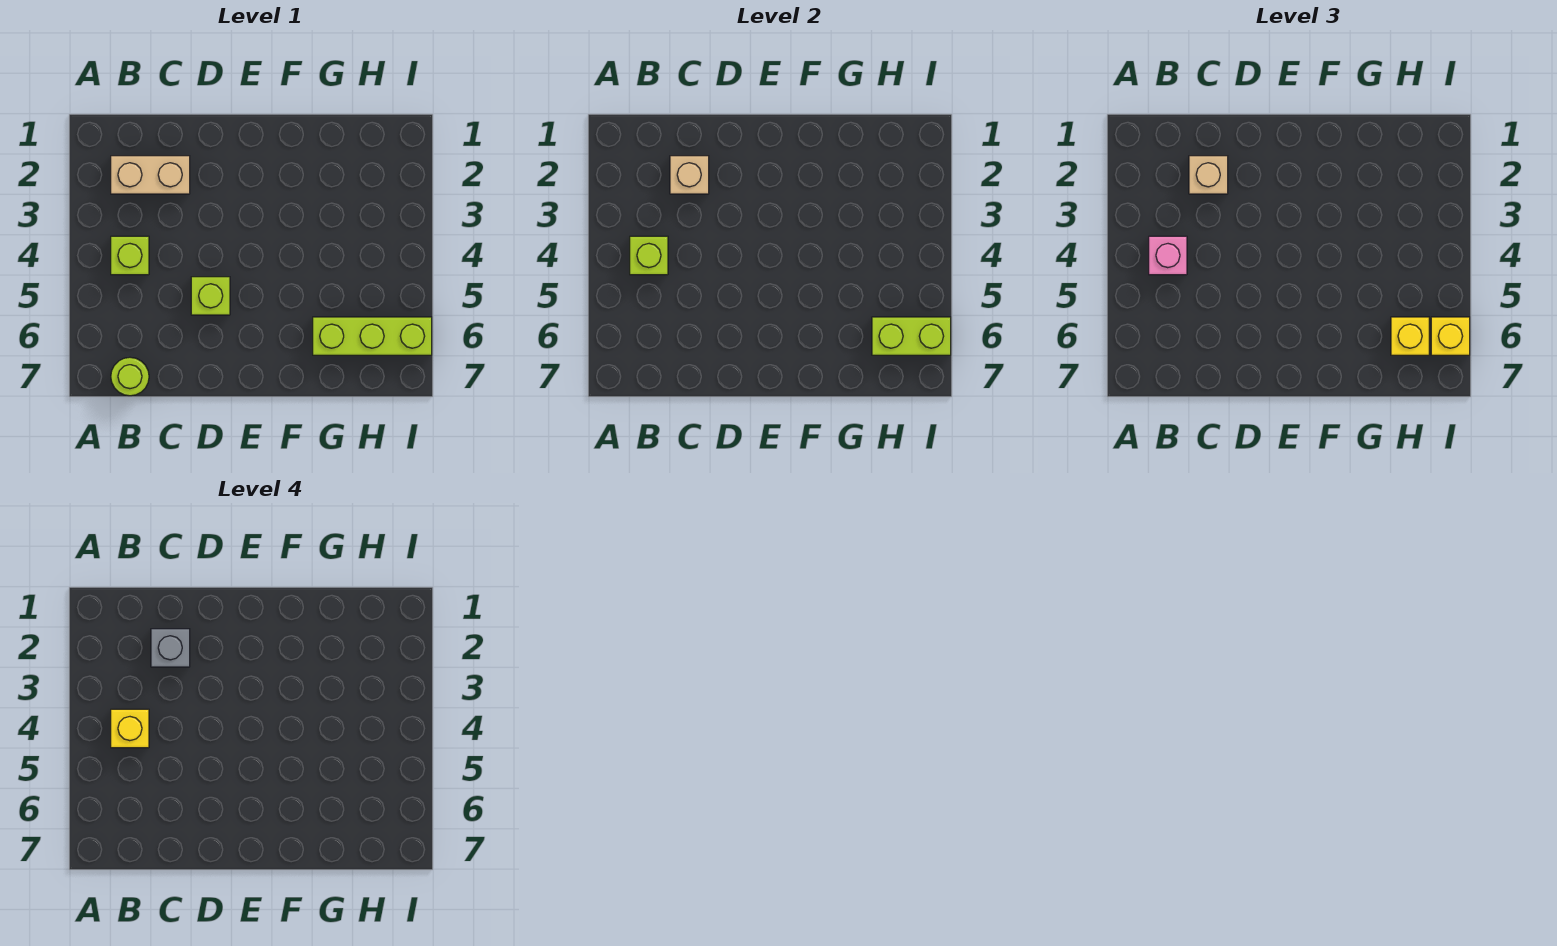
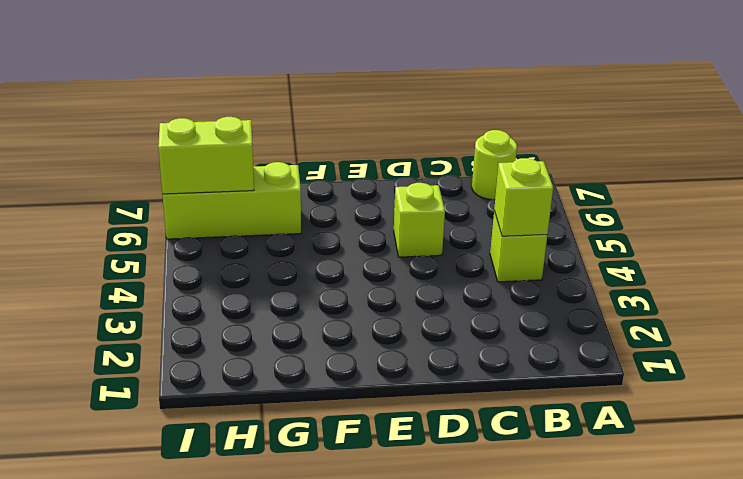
none -> tan brick B2:C2 level 1
none -> tan brick C2 level 2
none -> pink brick B4 level 3

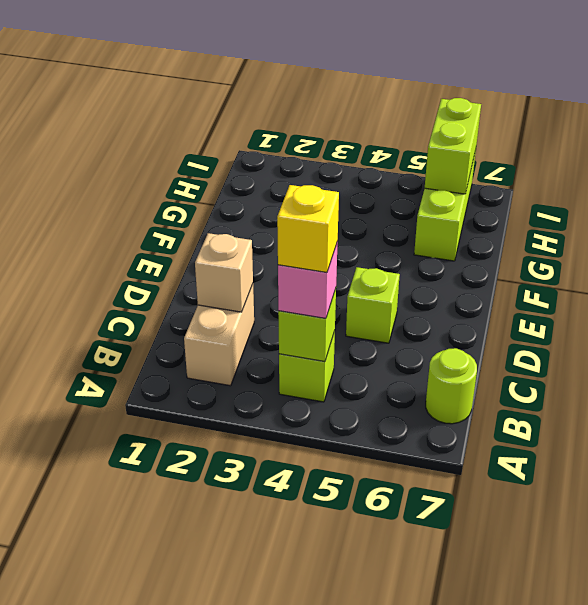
none -> tan brick C2 level 3
none -> yellow brick H6 level 3
none -> yellow brick I6 level 3

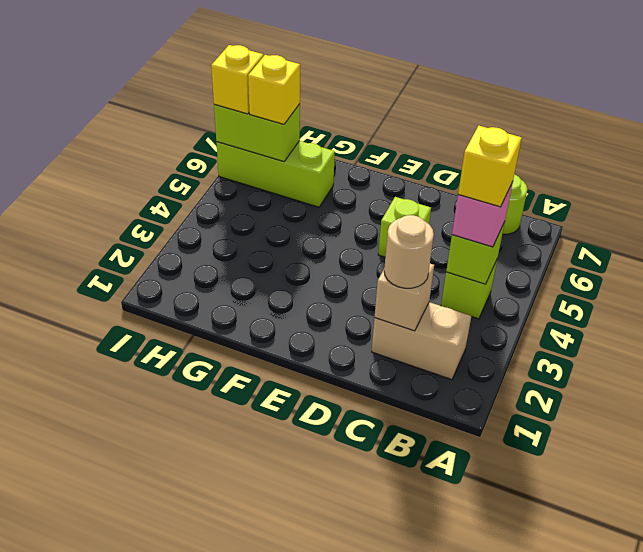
tan round brick C2 level 3 -> tan brick C2 level 3
none -> grey brick C2 level 4

